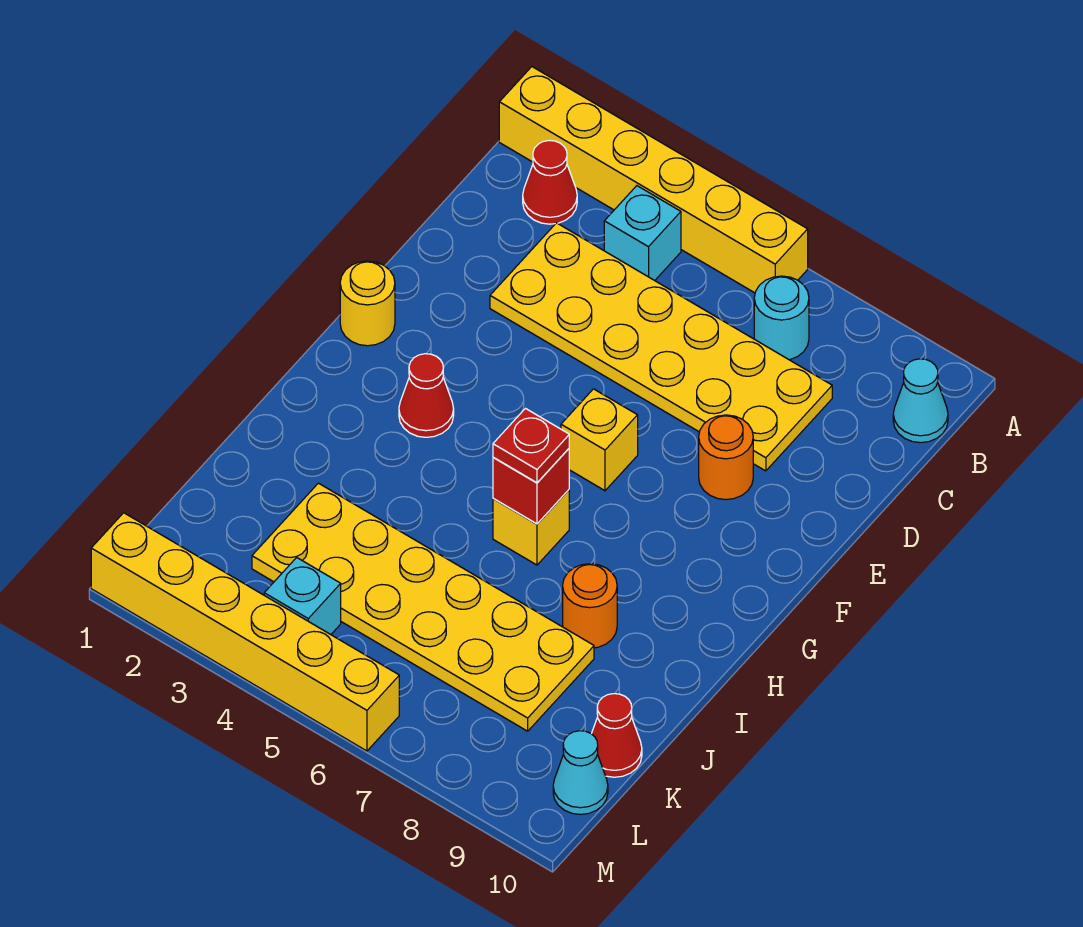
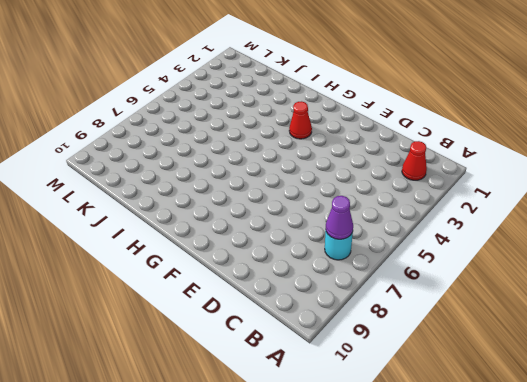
purple cone B7 level 2 -> none
none -> yellow brick A1:A6 level 1
none -> cyan brick B4 level 1
none -> cyan cone B10 level 1

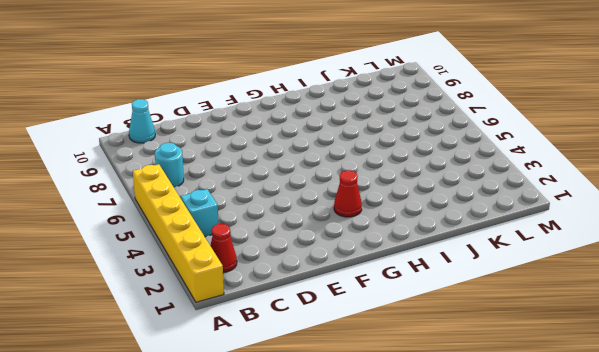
none -> yellow plate C3:D8 level 1
none -> orange round brick E8 level 1
none -> yellow round brick F1 level 1

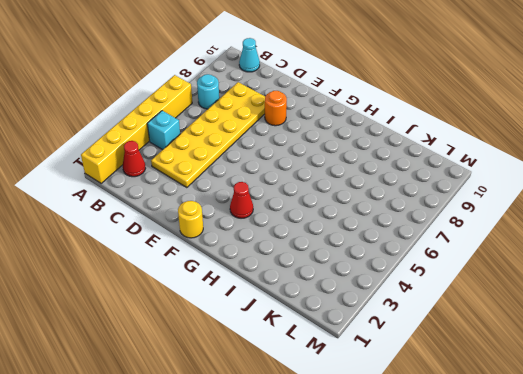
none -> yellow brick F6 level 1
none -> yellow brick H6 level 1
none -> orange round brick I8 level 1

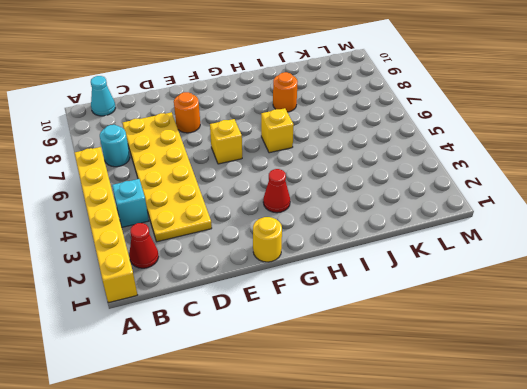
none -> yellow plate J3:K8 level 1
none -> red cone K10 level 1
none -> cyan brick L4 level 1

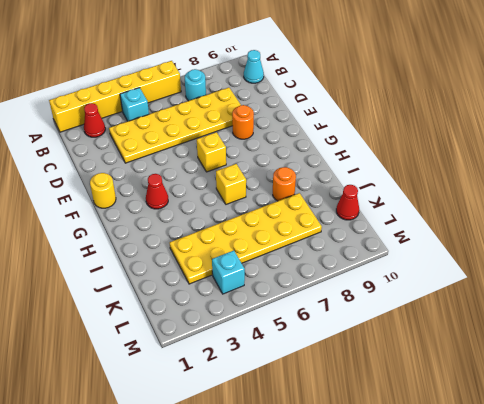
none -> cyan cone L10 level 1
none -> yellow brick M1:M6 level 1
none -> red brick H6 level 2

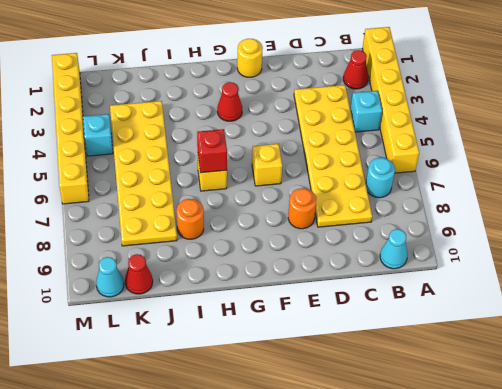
none -> red plate H6 level 3

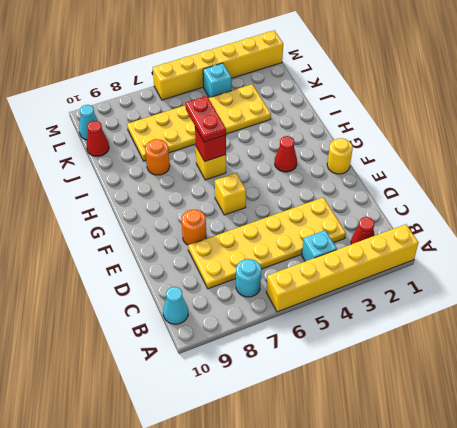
red plate H6:I6 level 3 -> red plate H6 level 3

